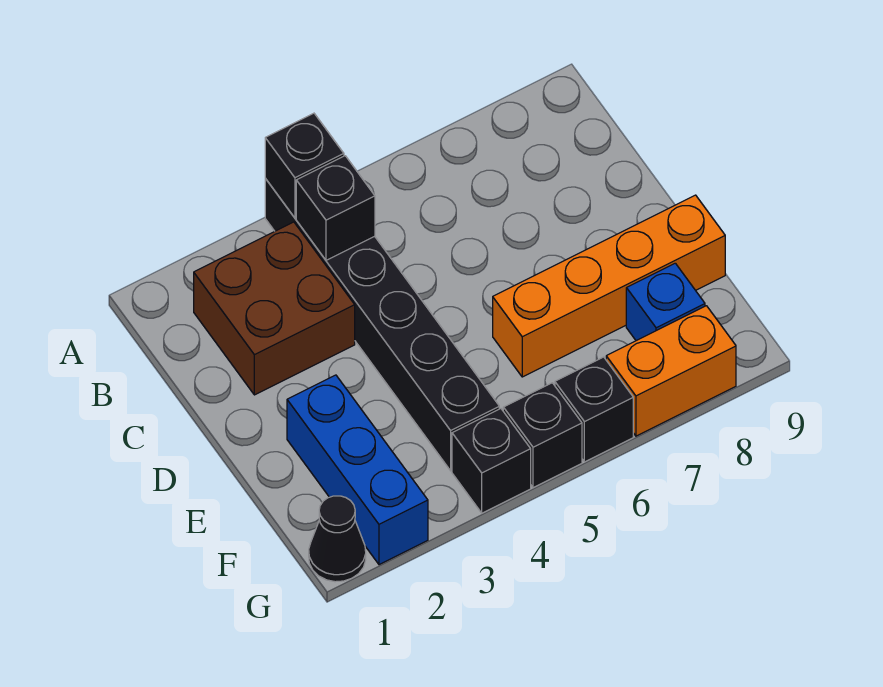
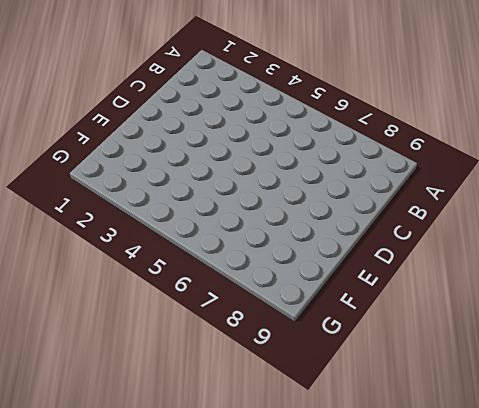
none -> black brick A4:F4 level 1
none -> brown brick B2:C3 level 1
none -> blue brick E2:G2 level 1

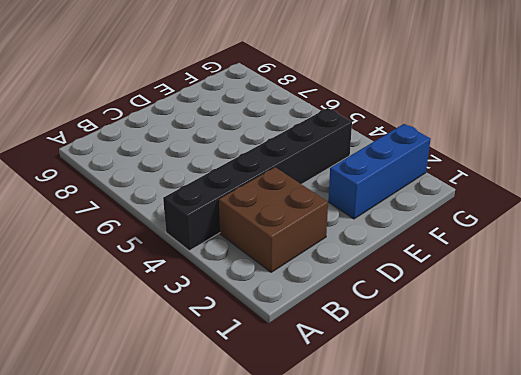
none -> orange brick E6:E9 level 1
none -> blue brick F8 level 1
none -> black cone G1 level 1

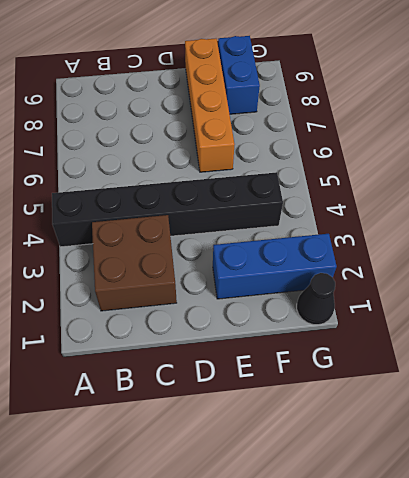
blue brick F8:F9 level 1 -> blue brick F8 level 1
none -> black brick G4 level 1
none -> black brick G5 level 1
none -> black brick G6 level 1

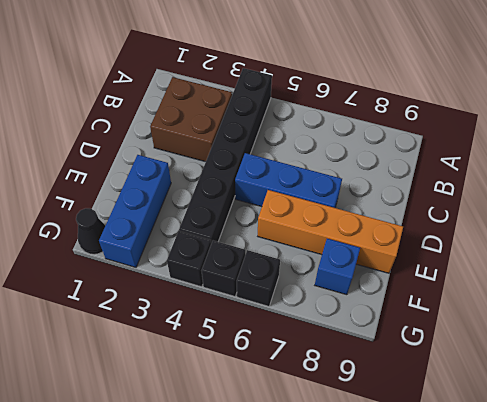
blue brick D5:D7 level 1 -> none
none -> orange brick G7:G8 level 1
none -> black brick A4 level 2
none -> black brick B4 level 2

